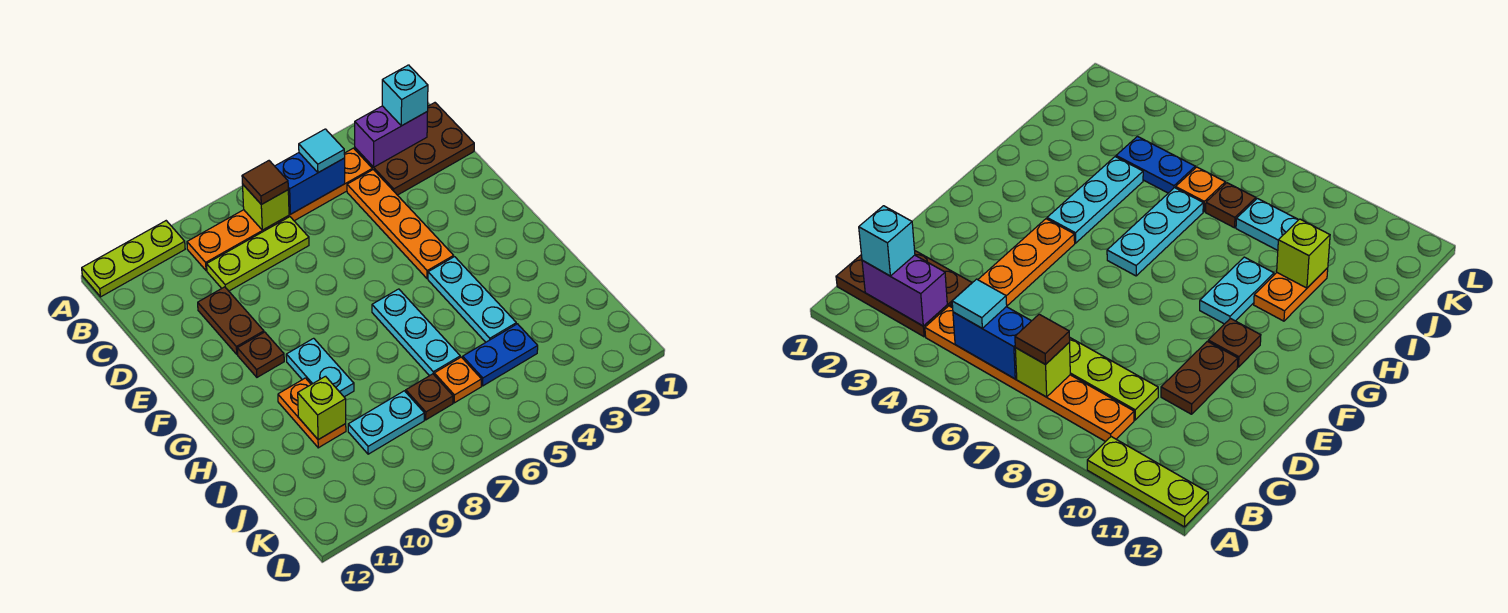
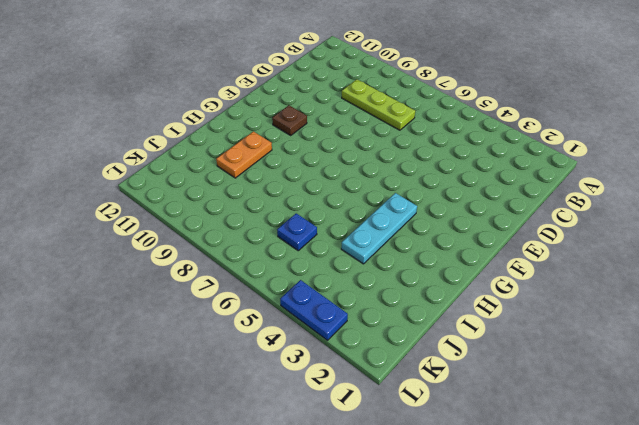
blue plate J6 level 1 -> orange plate J6 level 1
blue plate L3:L4 level 1 -> blue plate J4:J5 level 1
none -> lime plate A10:A12 level 1
none -> brown plate B1:C3 level 1
none -> orange plate B4:B9 level 1

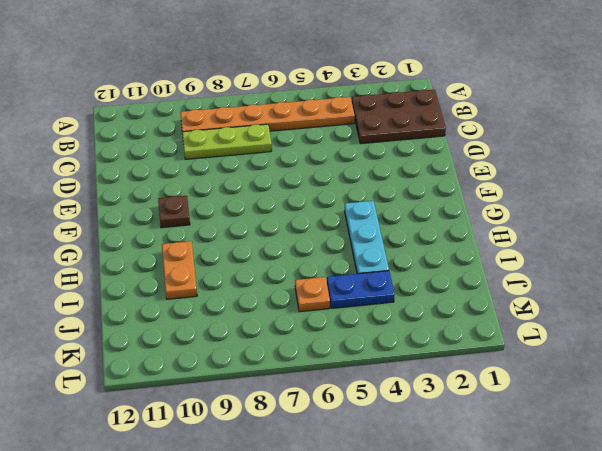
none -> lime plate A10:A12 level 1
none -> orange plate C4:F4 level 1
none -> brown plate D10:E10 level 1

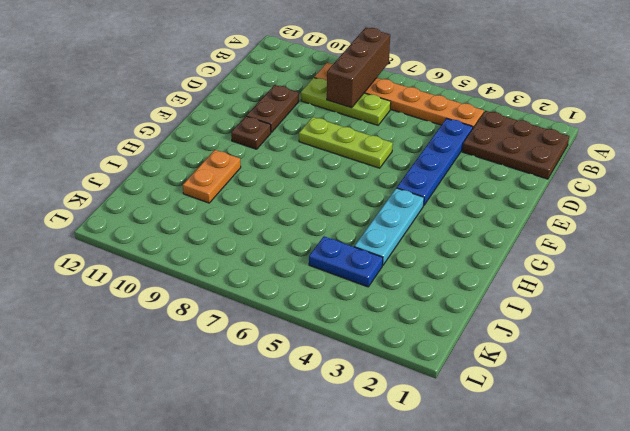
brown brick A8:C8 level 2 -> none
blue plate C4:F4 level 1 -> orange plate C4:F4 level 1
lime plate E6:E8 level 1 -> lime plate A10:A12 level 1
none -> cyan plate G6:I6 level 1
none -> cyan plate G9:H9 level 1
none -> orange plate J6 level 1

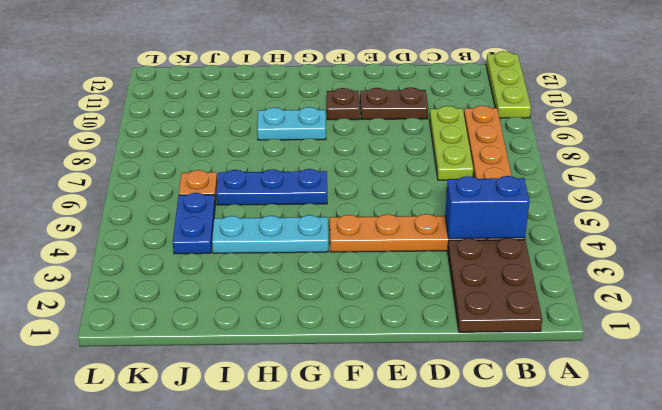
blue brick B4:C4 level 2 -> blue brick B5:B6 level 2
blue plate G6:I6 level 1 -> cyan plate G6:I6 level 1
none -> orange plate H10:I10 level 1
none -> brown plate J7 level 1
none -> cyan plate J8:J9 level 1

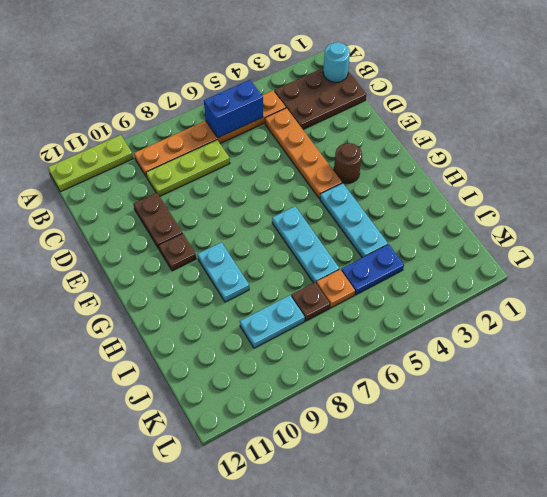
cyan round brick B1 level 2 -> none
brown round brick F3 level 1 -> none
none -> orange plate H10:I10 level 1
none -> purple brick B2:B3 level 2
none -> lime brick B7 level 2

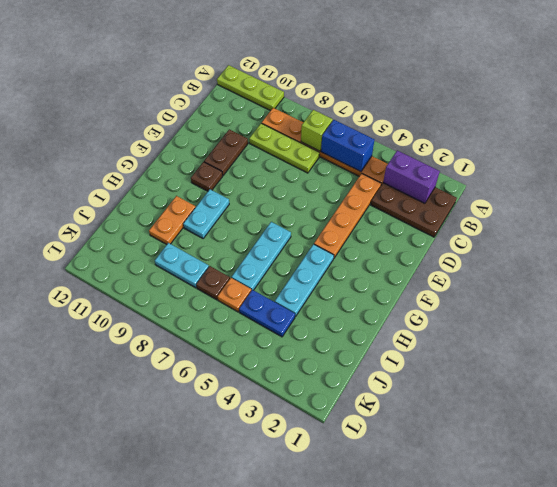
none -> lime brick I10 level 2
none -> cyan brick B2 level 3
none -> cyan tile B5 level 3

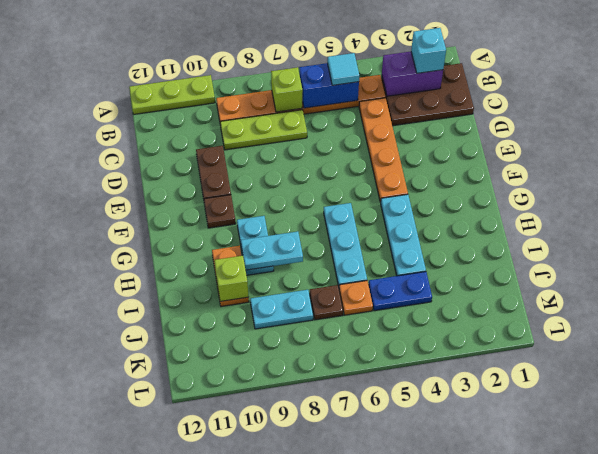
cyan plate H8:H9 level 2 -> none
none -> brown tile B7 level 3

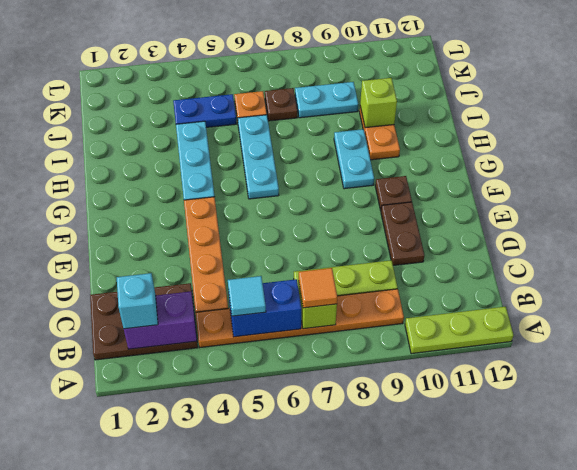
orange tile B7 level 3 -> brown tile B7 level 3

